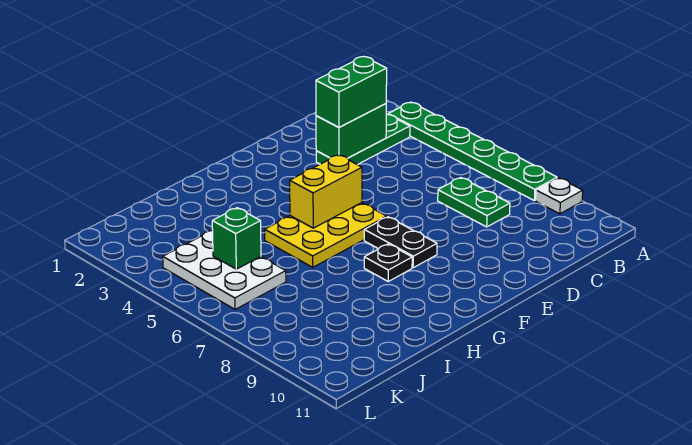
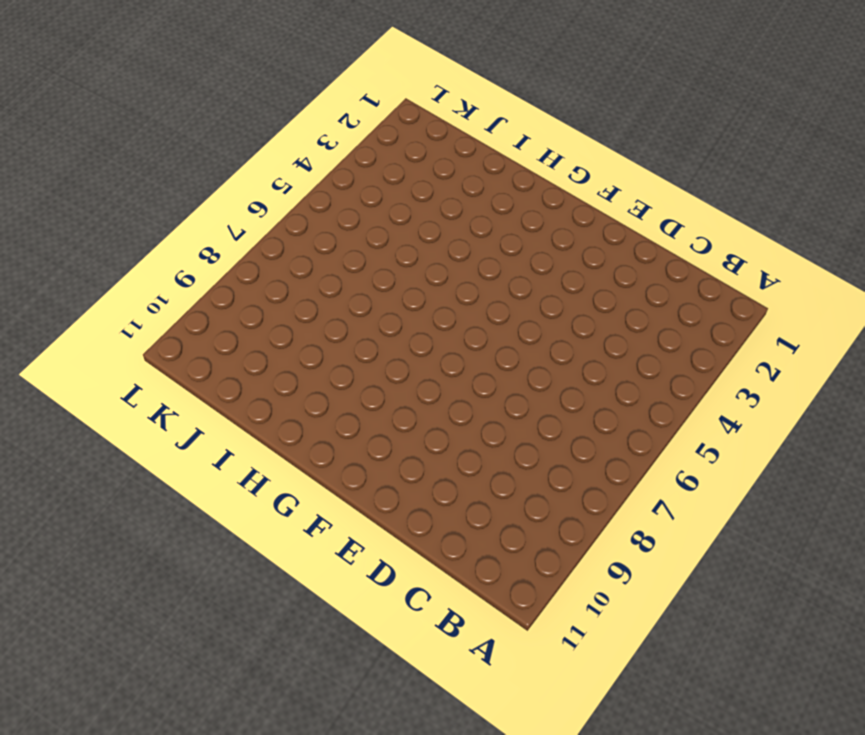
none -> green plate A3:A8 level 1
none -> white plate A9 level 1
none -> green plate B3:D3 level 1

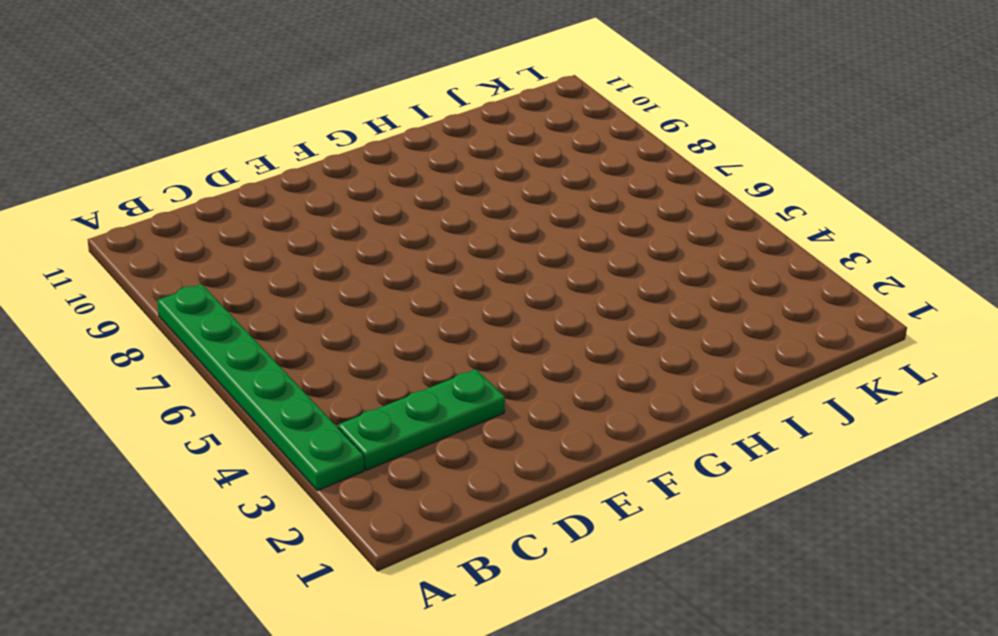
none -> white plate A9 level 1
none -> green plate C7:C8 level 1
none -> yellow plate F5:H6 level 1

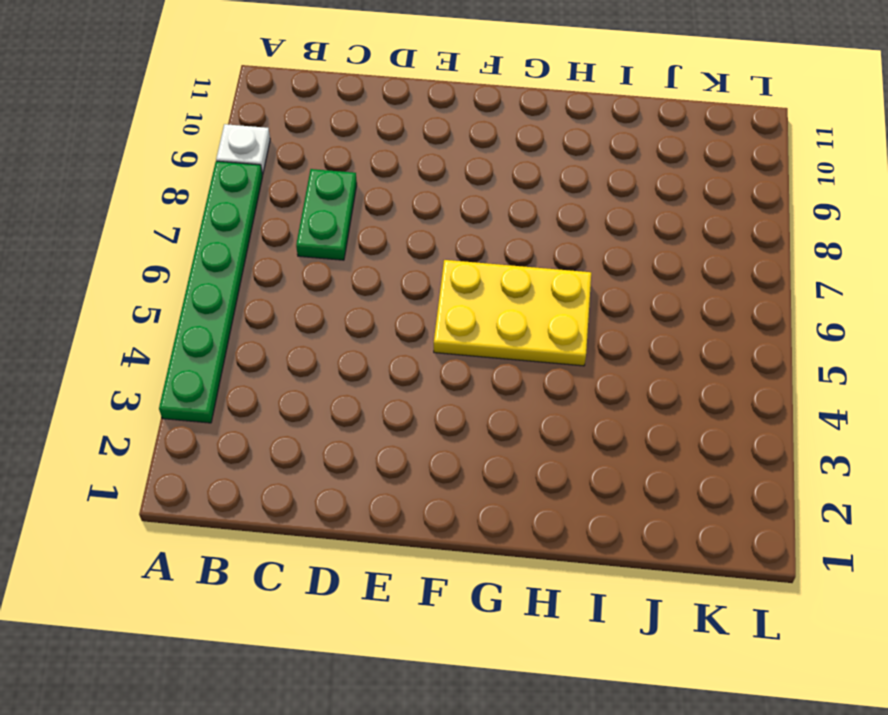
none -> green plate B3:D3 level 1
none -> black plate F7:F8 level 1
none -> black plate G8 level 1

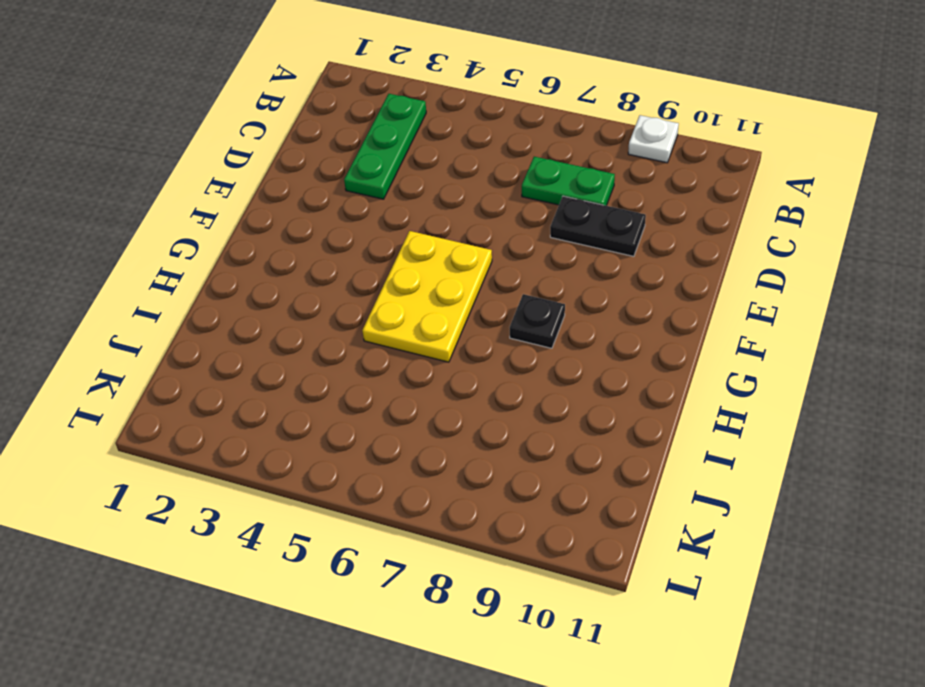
black plate D8:D9 level 1 -> black plate F7:F8 level 1
none -> green plate A3:A8 level 1
none -> white plate J4:K6 level 1
none -> green brick C3:D3 level 2

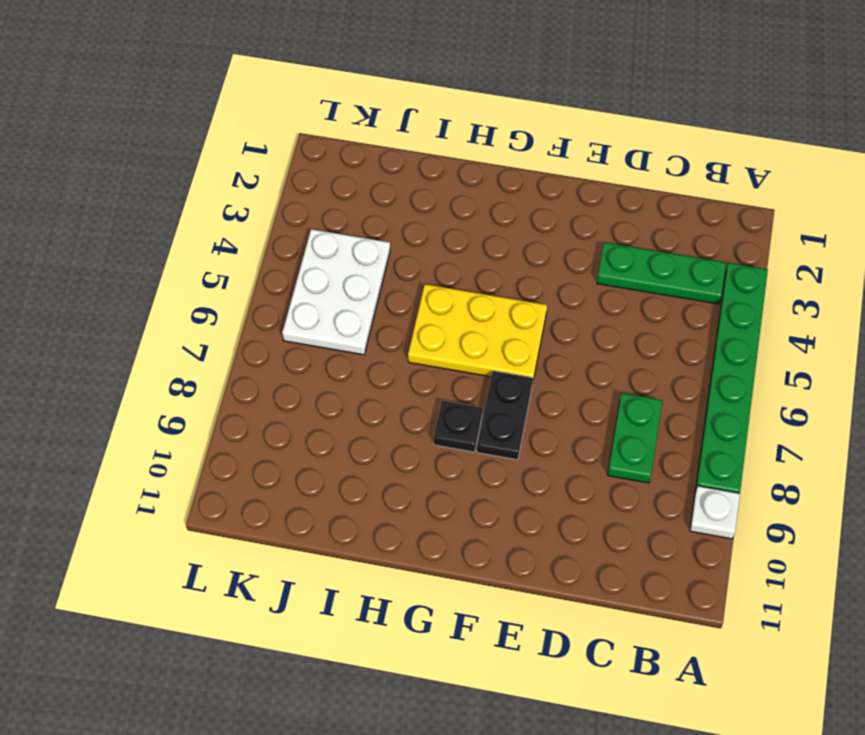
none -> green brick C3:D3 level 2
none -> yellow brick F5:G5 level 2
none -> green brick J5 level 2

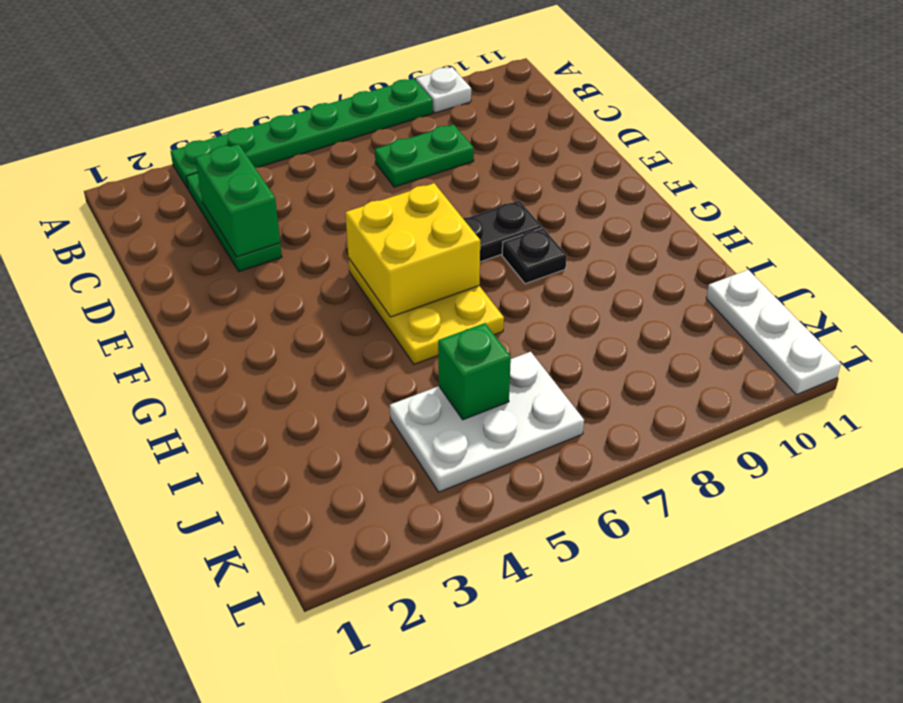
yellow brick F5:G6 level 2 -> yellow brick F5:G5 level 2
white plate J11:L11 level 1 -> none
none -> green brick C3:D3 level 3

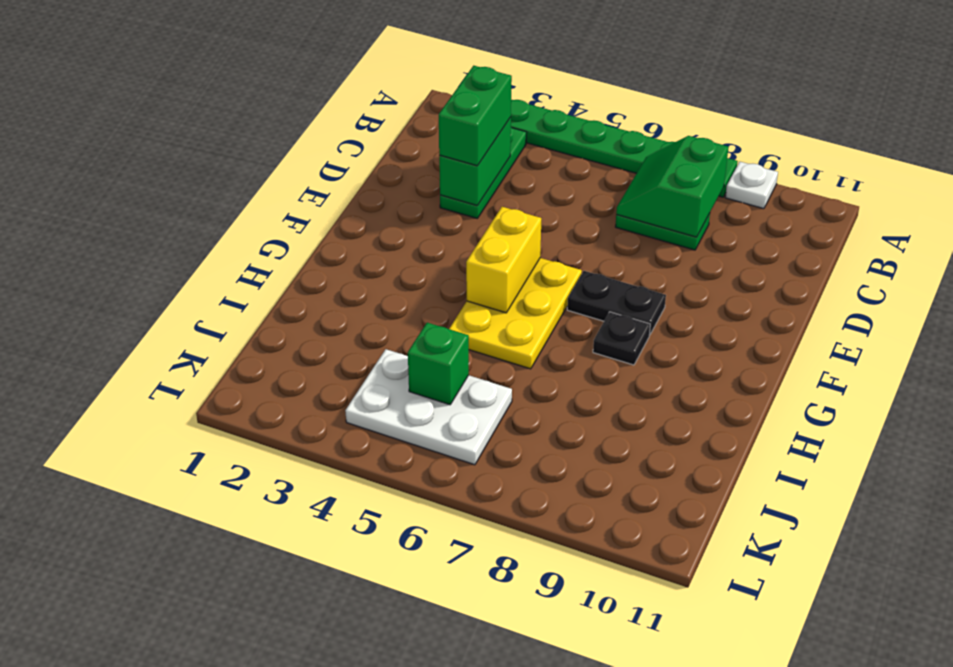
green slope B7:C8 level 2 top 8 -> none

